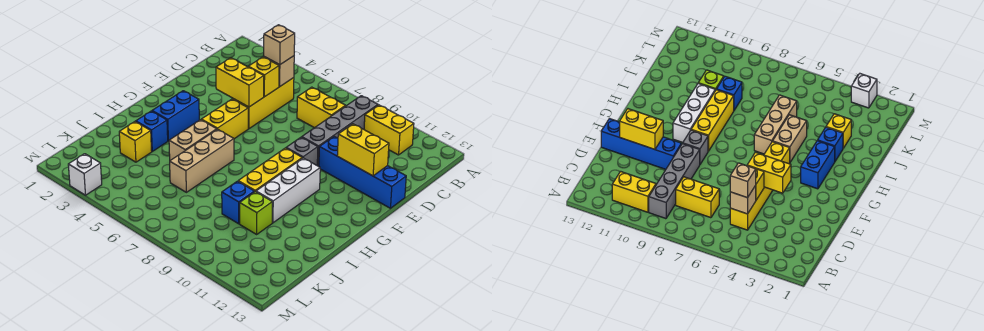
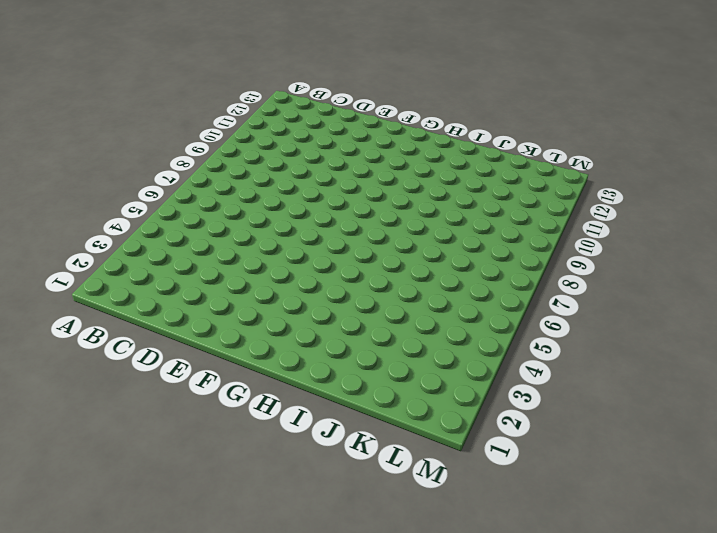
none -> grey brick B9:E9 level 1
none -> yellow brick B10:B11 level 1
none -> yellow brick C5:E5 level 1

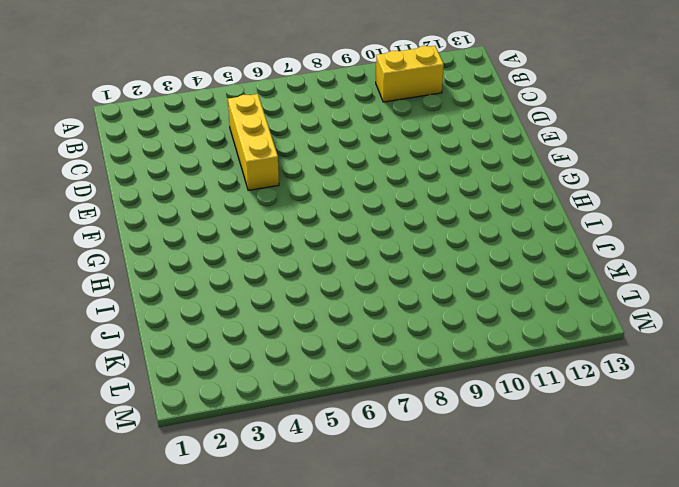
none -> grey brick B9:E9 level 1
none -> yellow brick C7:C8 level 1
none -> blue brick E10:E13 level 1

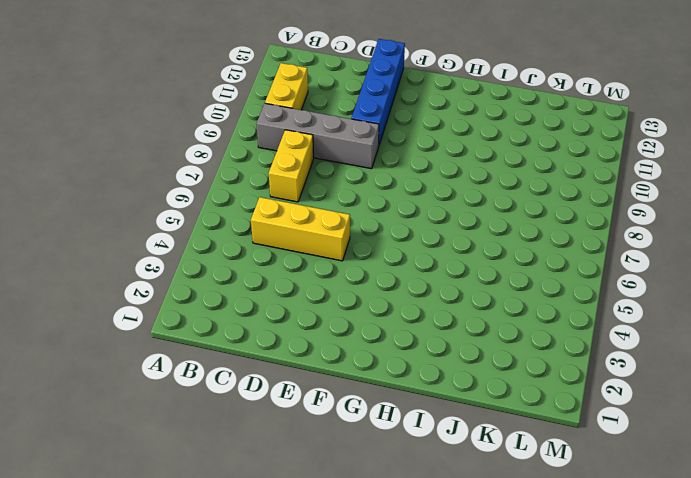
none -> yellow brick F5:G5 level 1
none -> grey brick F9 level 1
none -> blue brick G3:H3 level 1

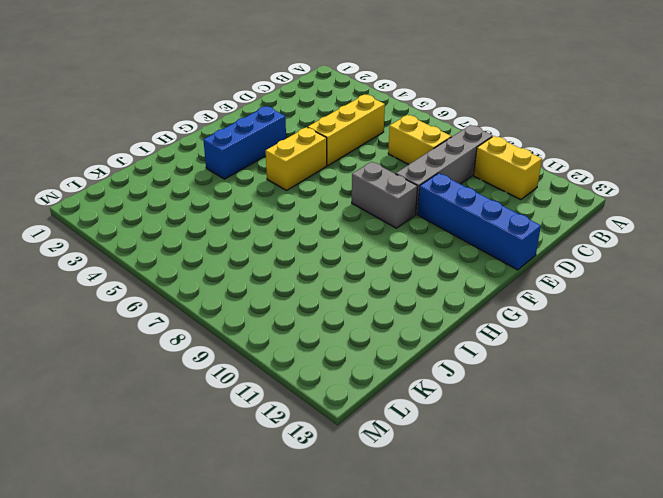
blue brick F3:H3 level 1 -> blue brick G3:H3 level 1
grey brick F8:F9 level 1 -> grey brick F9 level 1
none -> yellow brick G9:I9 level 1
none -> white brick G10:I10 level 1
none -> tan brick H5:I5 level 1

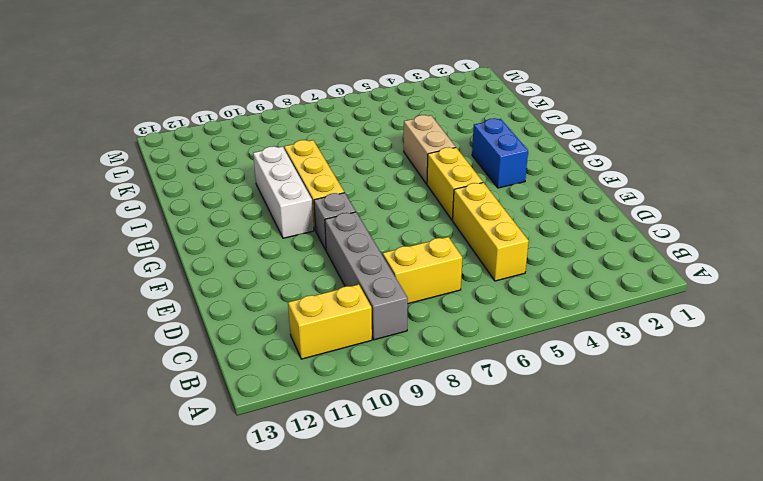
none -> blue brick E10:E13 level 1
none -> tan brick H6:J6 level 1
none -> blue brick I3 level 1

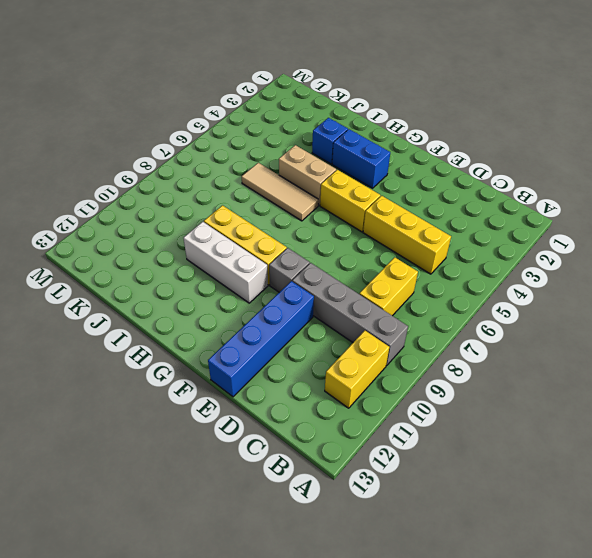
tan tile H6:J6 level 1 -> tan brick H6:J6 level 1
none -> yellow brick J3 level 1
none -> blue brick J9 level 1
none -> lime brick J10 level 1

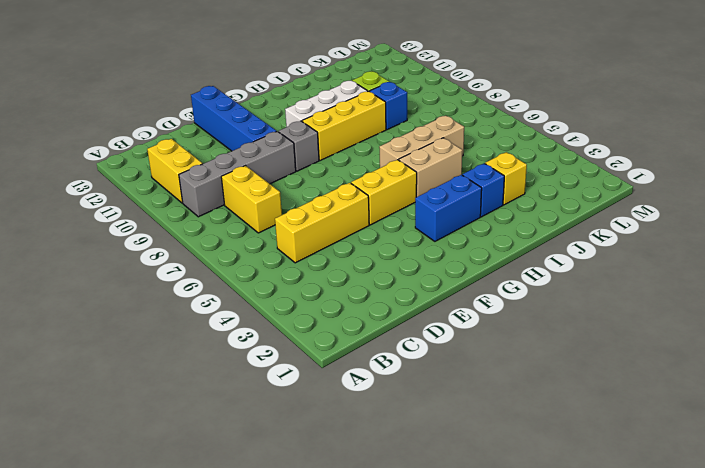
none -> white brick M3 level 1
none -> tan brick C5 level 2
none -> yellow brick D5 level 2

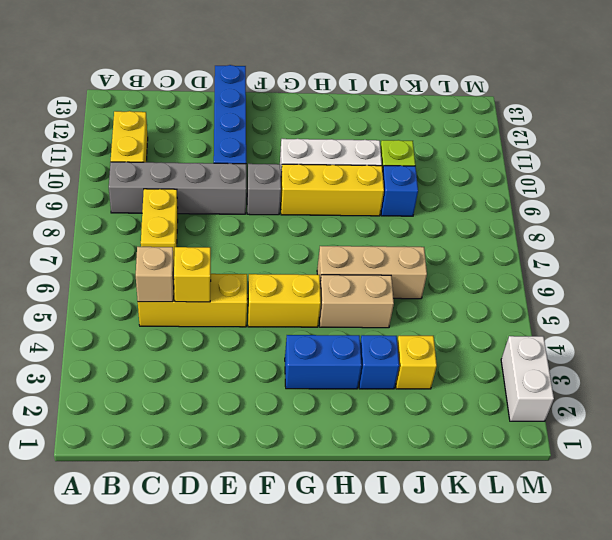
white brick M2:M3 level 1 -> white brick M3 level 1
none -> yellow brick E4:E5 level 2
none -> yellow brick E11:E12 level 2
none -> tan brick C5 level 3

